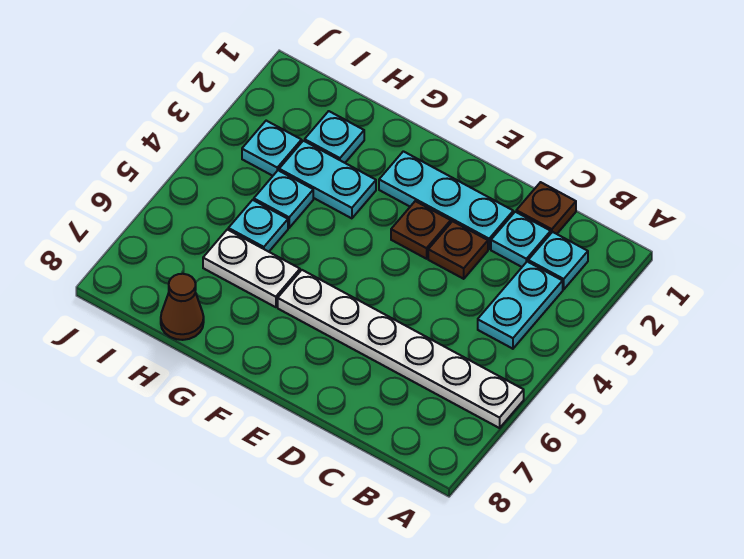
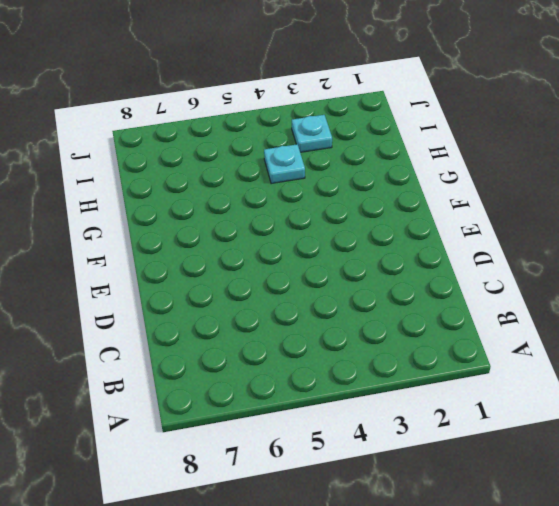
none -> white plate A6:F6 level 1
none -> cyan plate B2 level 1
none -> cyan plate B3:B4 level 1

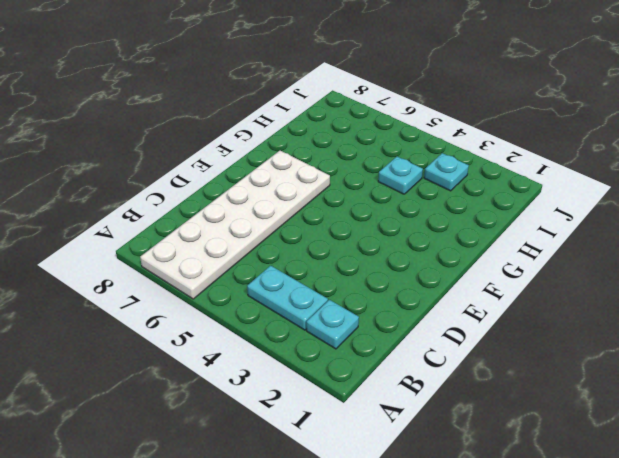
white plate A6:F7 level 1 -> white plate A6:F6 level 1
none -> brown plate C1 level 1
none -> cyan plate C2 level 1
none -> cyan plate D2:F2 level 1

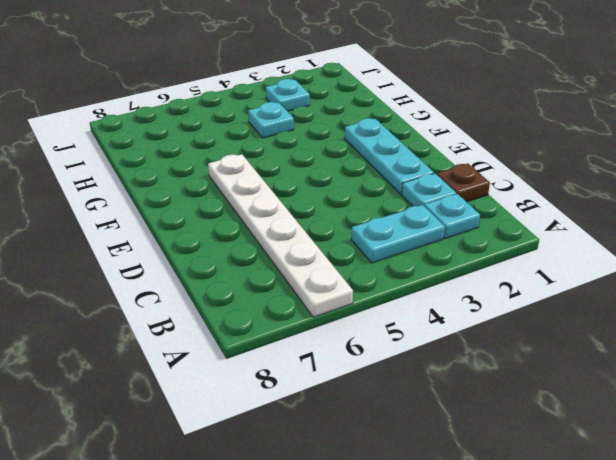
none -> brown plate D3 level 1
none -> brown plate E3 level 1
none -> cyan plate G3:H3 level 1

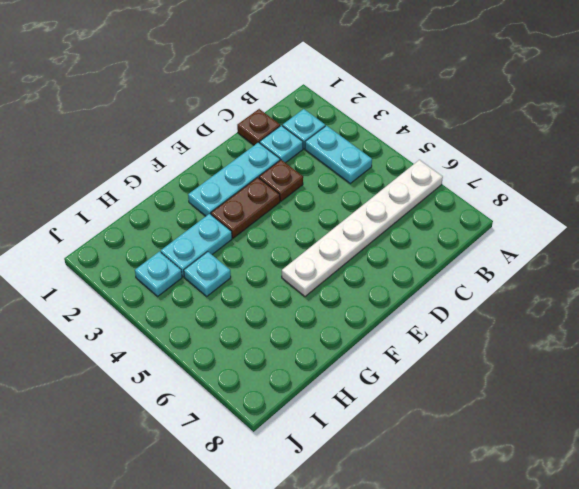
brown plate E3:F3 level 1 -> brown plate E3 level 1
none -> white plate G6:H6 level 1
none -> cyan plate H2 level 1
none -> cyan plate H5 level 1

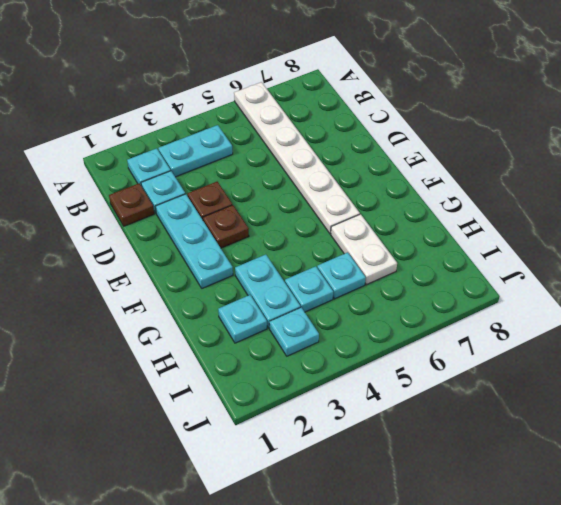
none -> brown cone H8 level 1

